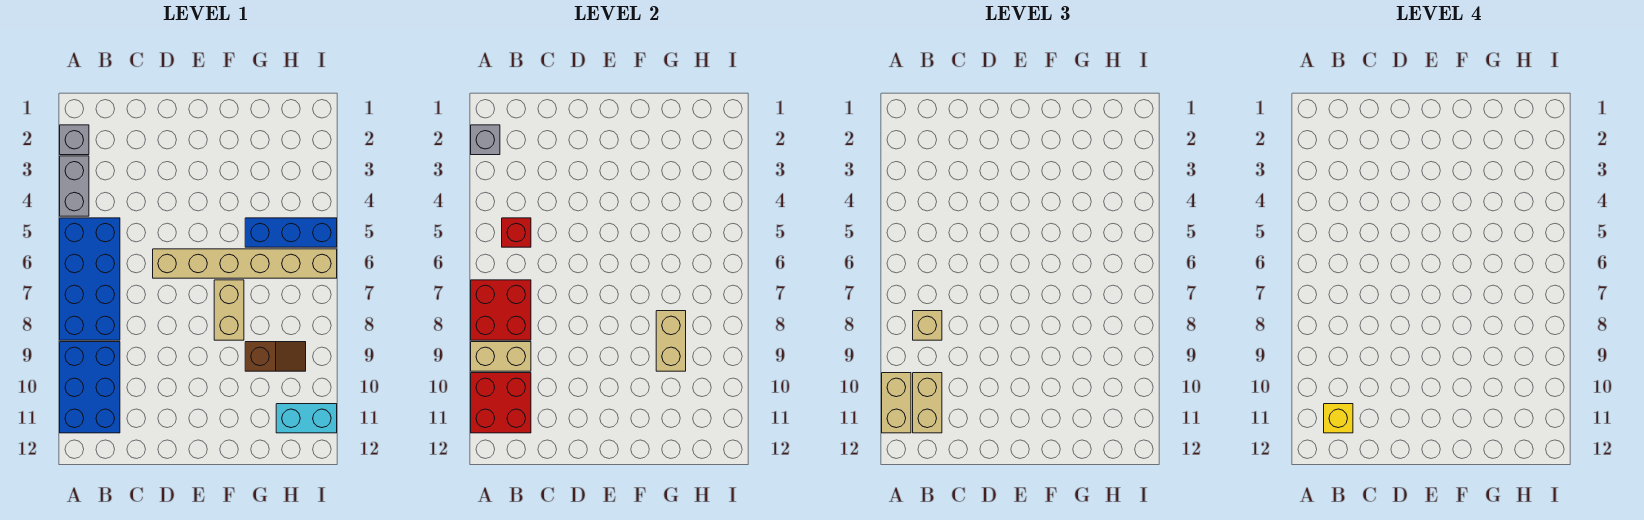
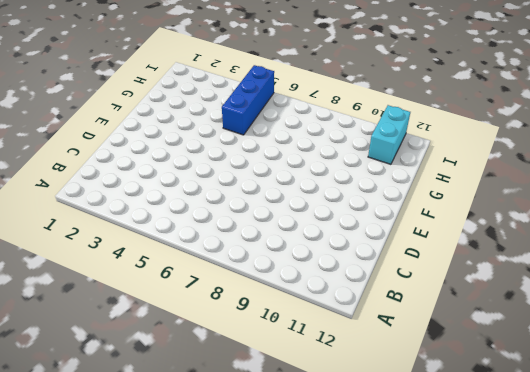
none -> grey brick A2 level 1
none -> grey brick A3:A4 level 1
none -> blue brick A5:B8 level 1

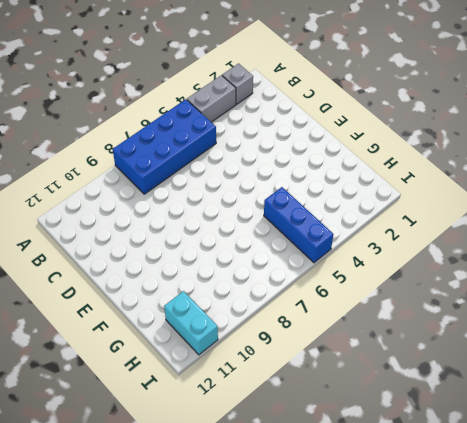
none -> blue brick A9:B11 level 1
none -> tan brick D6:I6 level 1
none -> tan brick F7:F8 level 1

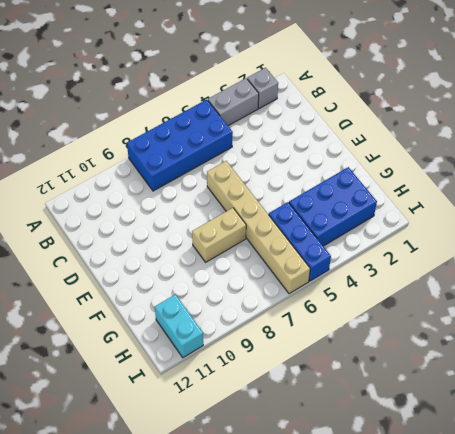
blue brick G2:H4 level 1 -> blue brick A9:B11 level 1
none -> brown slope G9:H9 level 1 top G
none -> grey brick A2 level 2
none -> red brick A7:B8 level 2

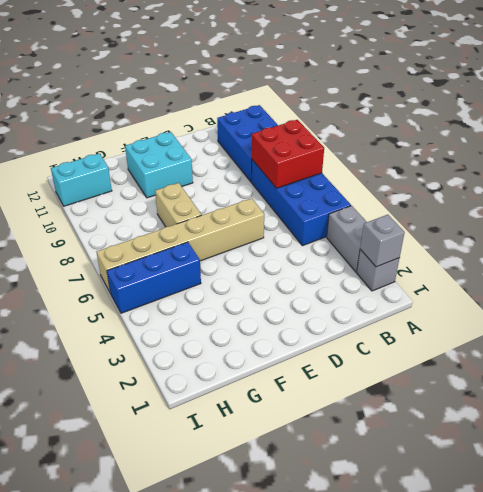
cyan brick E10:F11 level 1 -> none
none -> brown slope G9:H9 level 1 top G
none -> tan brick A9:B9 level 2
none -> red brick A10:B11 level 2

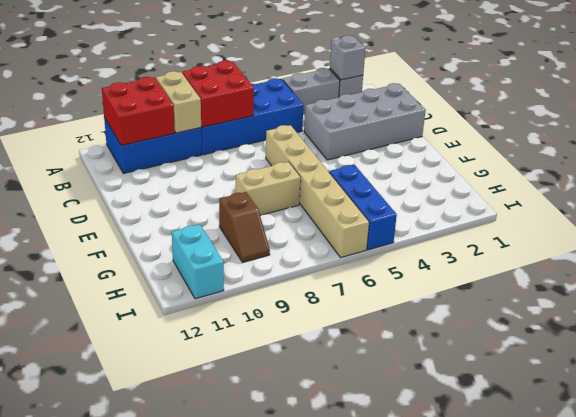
grey brick C1:D4 level 1 -> none
none -> red brick B5 level 2
none -> tan brick G8:G9 level 2
none -> tan brick A10:A11 level 3

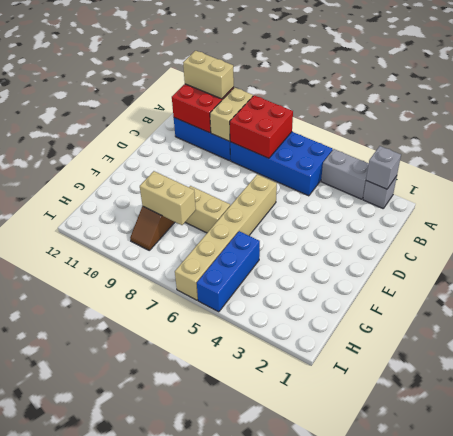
none -> cyan brick H11:I11 level 1
none -> red brick B5 level 2
none -> tan brick B8 level 3

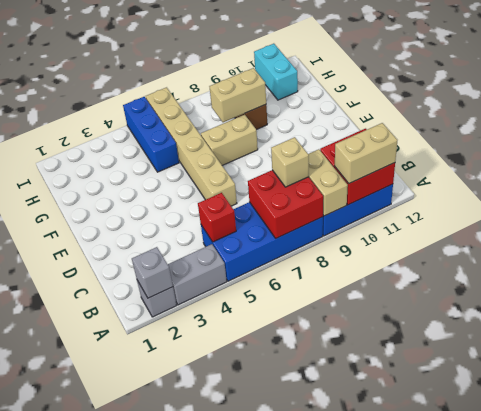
none -> tan brick B10:B11 level 3
none -> yellow brick B11 level 4

